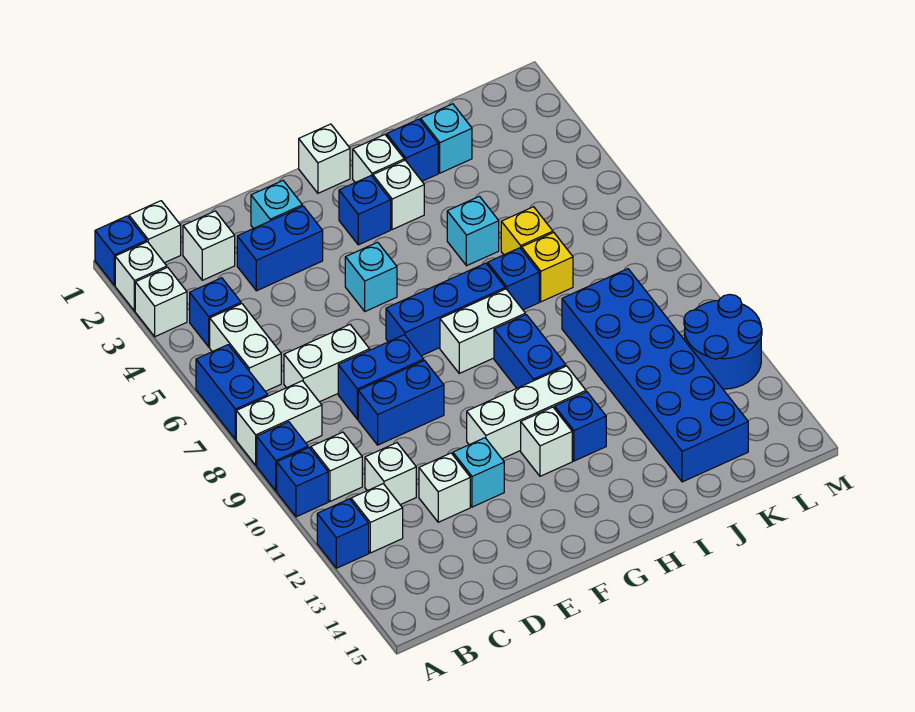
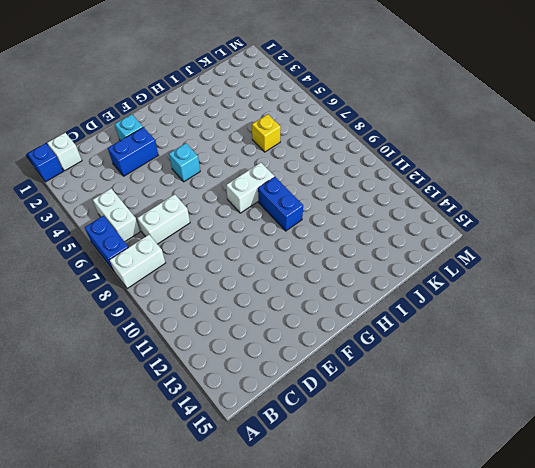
none -> white brick A2 level 1
none -> white brick A3 level 1
none -> blue brick A9 level 1
none -> blue brick A10 level 1

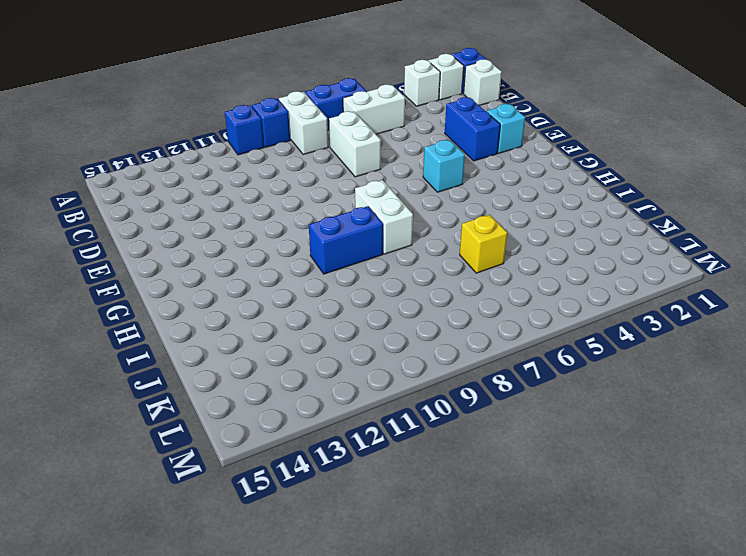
none -> blue brick A12 level 1
none -> blue brick B4 level 1
none -> white brick B10 level 1
none -> white brick B12 level 1

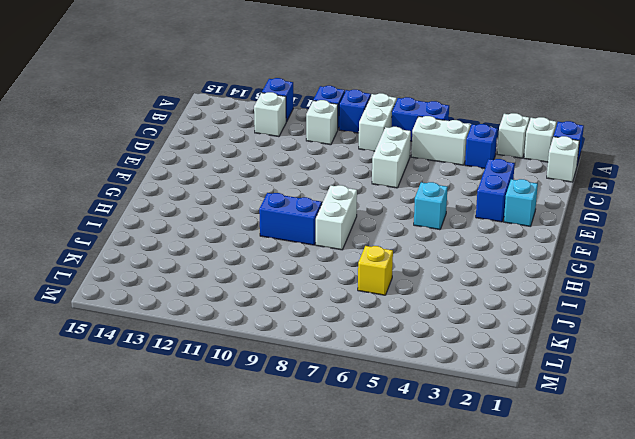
none -> white brick C2 level 1
none -> white brick C11 level 1
none -> blue brick D8:E8 level 1
none -> blue brick D9:E9 level 1

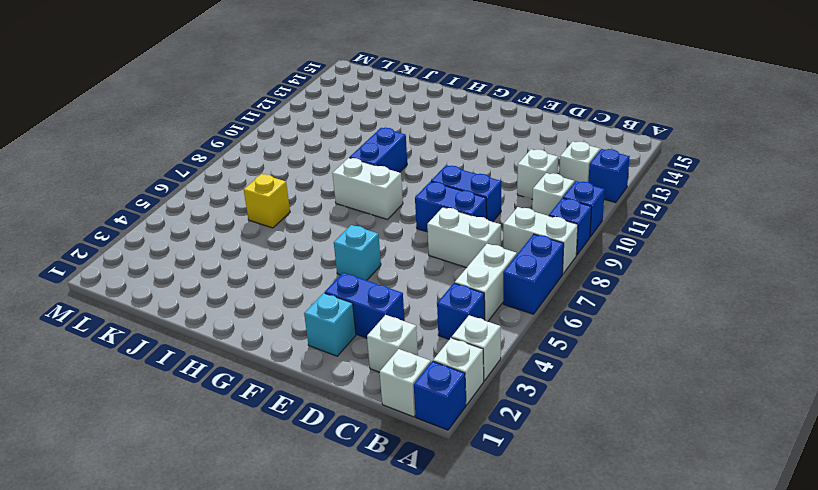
none -> white brick D12 level 1
none -> cyan brick E12 level 1
none -> blue brick F7:H7 level 1
none -> white brick F11:H11 level 1

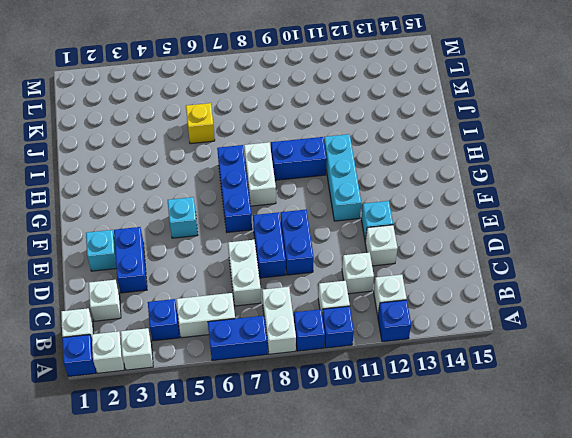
cyan brick F11:H11 level 1 -> white brick F11:H11 level 1
none -> white brick G1 level 1
none -> blue brick G3 level 1
none -> white brick G12 level 1
none -> white brick H2 level 1

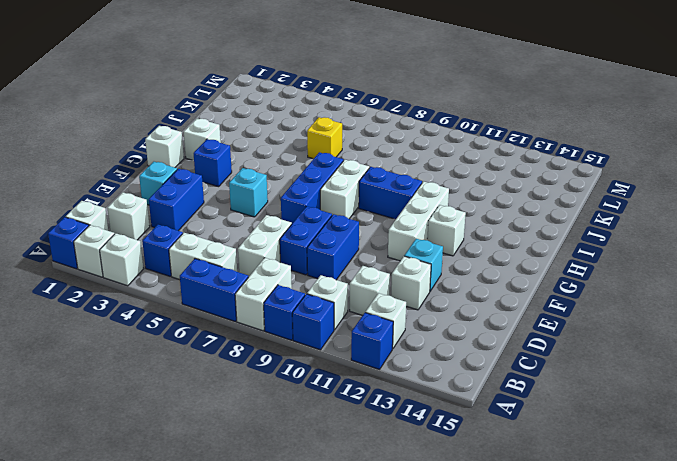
none -> white brick H3 level 1
none -> blue brick H12 level 1
none -> blue brick I2 level 1
none -> cyan brick I5 level 1

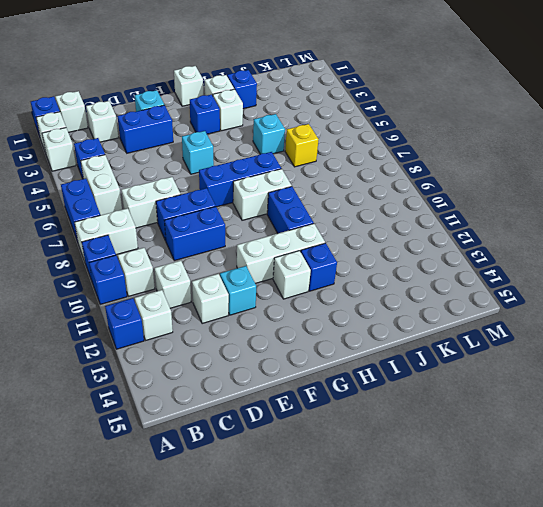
none -> blue brick I7 level 1
none -> cyan brick J2 level 1
none -> yellow brick J7 level 1
none -> blue brick J9:K14 level 1

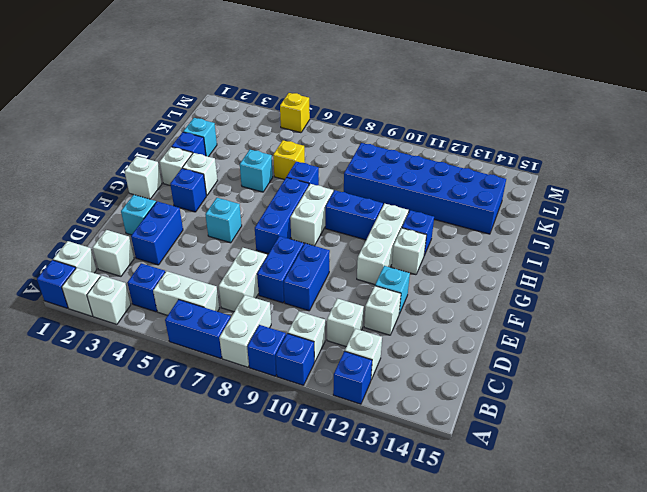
yellow brick M5 level 1 -> yellow brick J7 level 1
none -> blue round brick L11:M12 level 1

